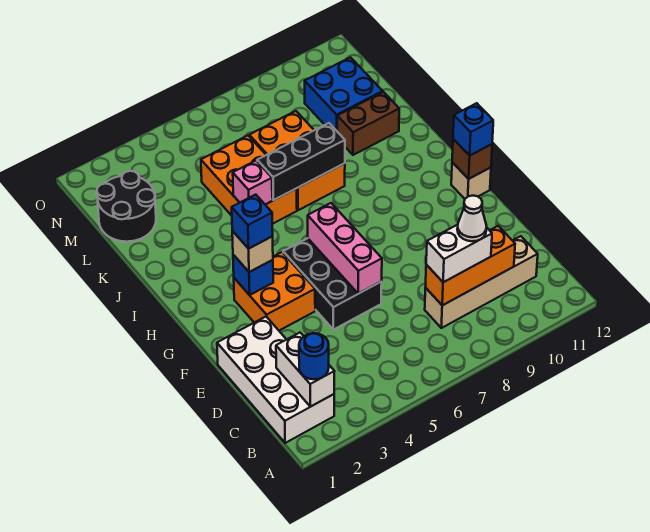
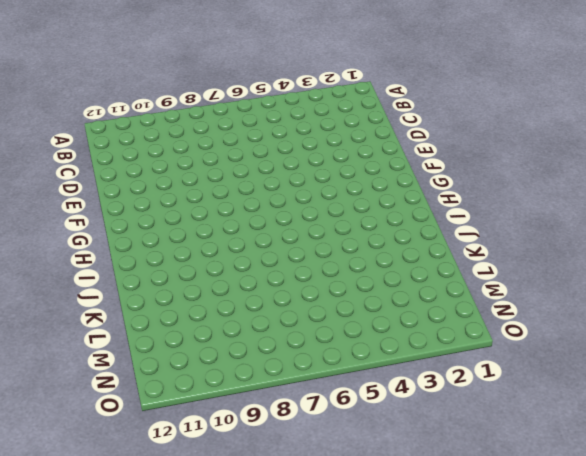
none -> white brick B1:E2 level 1
none -> tan brick C8:C11 level 1
none -> black brick E5:G6 level 1

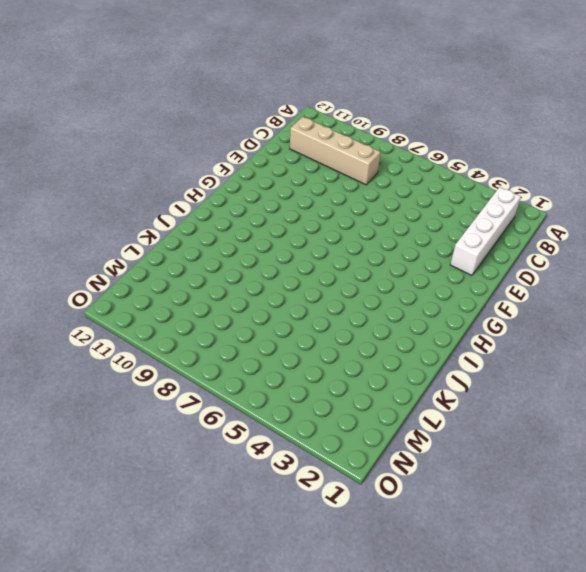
white brick B2:E2 level 1 -> white brick B1:E2 level 1
none -> black brick E5:G6 level 1
none -> orange brick F3:G4 level 1
none -> tan brick G12 level 1

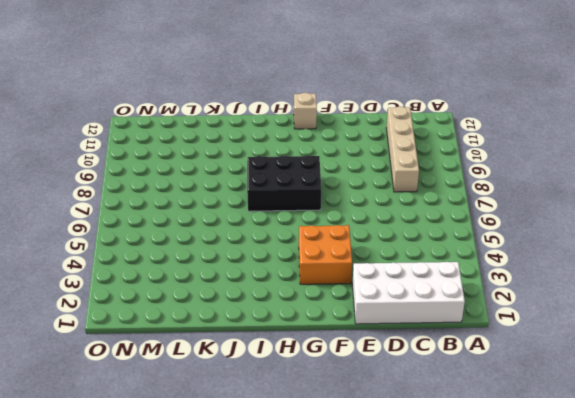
black brick G7:I8 level 1 -> black brick E5:G6 level 1
none -> orange brick J5:L6 level 1
none -> orange brick J7:L8 level 1
none -> brown brick K10:K11 level 1

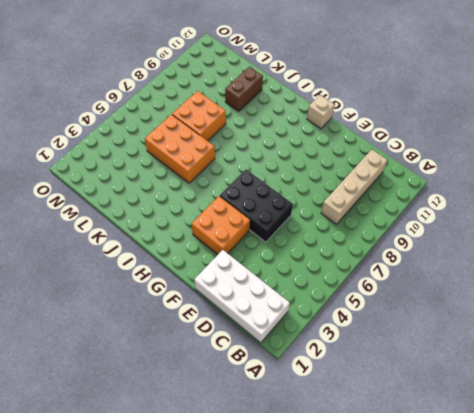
orange brick K7:L8 level 1 -> orange brick J7:L8 level 1
none -> black round brick L1:M2 level 1
none -> blue brick L10:M11 level 1
none -> white brick B2:C2 level 2

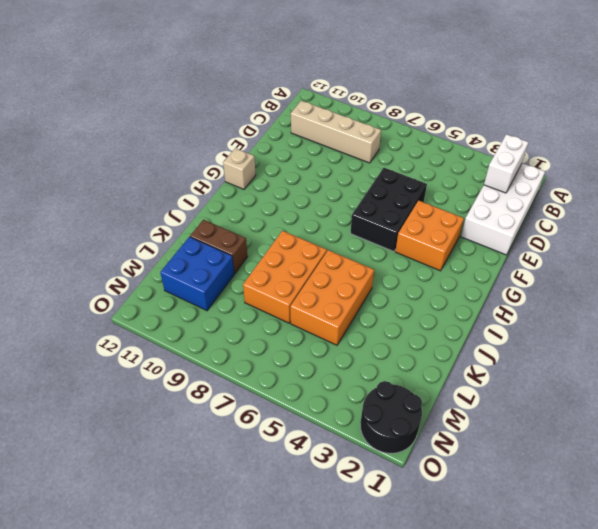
black round brick N1:O2 level 1 -> black round brick L1:M2 level 1
none -> orange brick C8:C10 level 2
none -> pink brick E6:G6 level 2
none -> blue brick G3 level 2

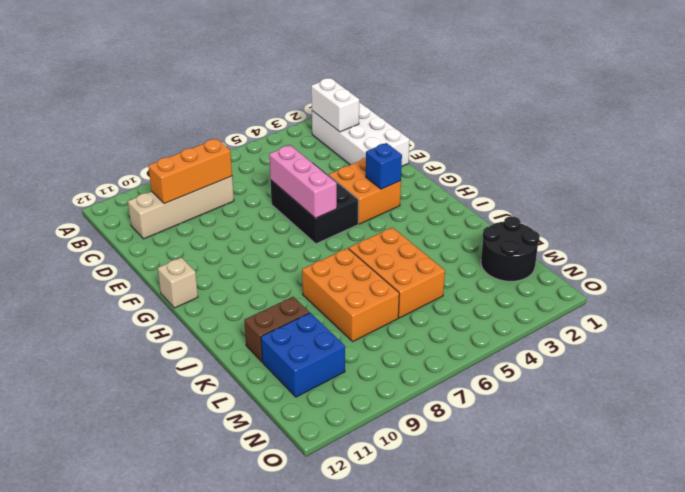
none -> brown brick G12 level 2
none -> pink brick J5 level 2
none -> black brick J6:J8 level 2

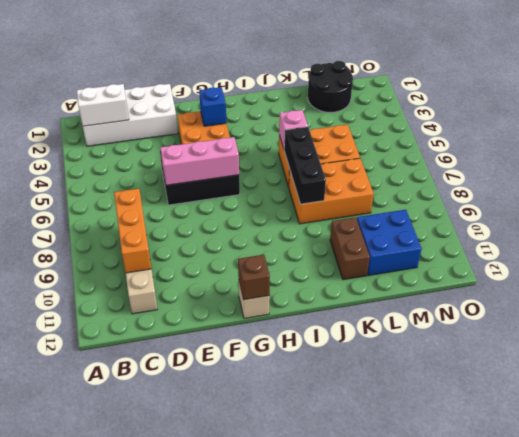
none -> blue round brick B2 level 3
none -> white brick C8:C9 level 3
none -> tan brick G3 level 3

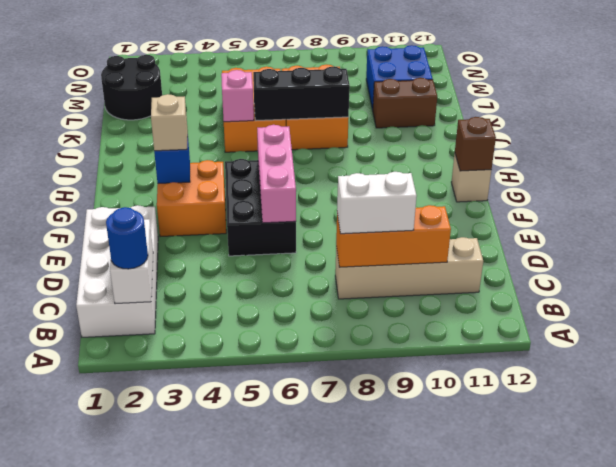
none -> blue brick G12 level 3
none -> white cone C9 level 4
none -> blue brick G3 level 4

